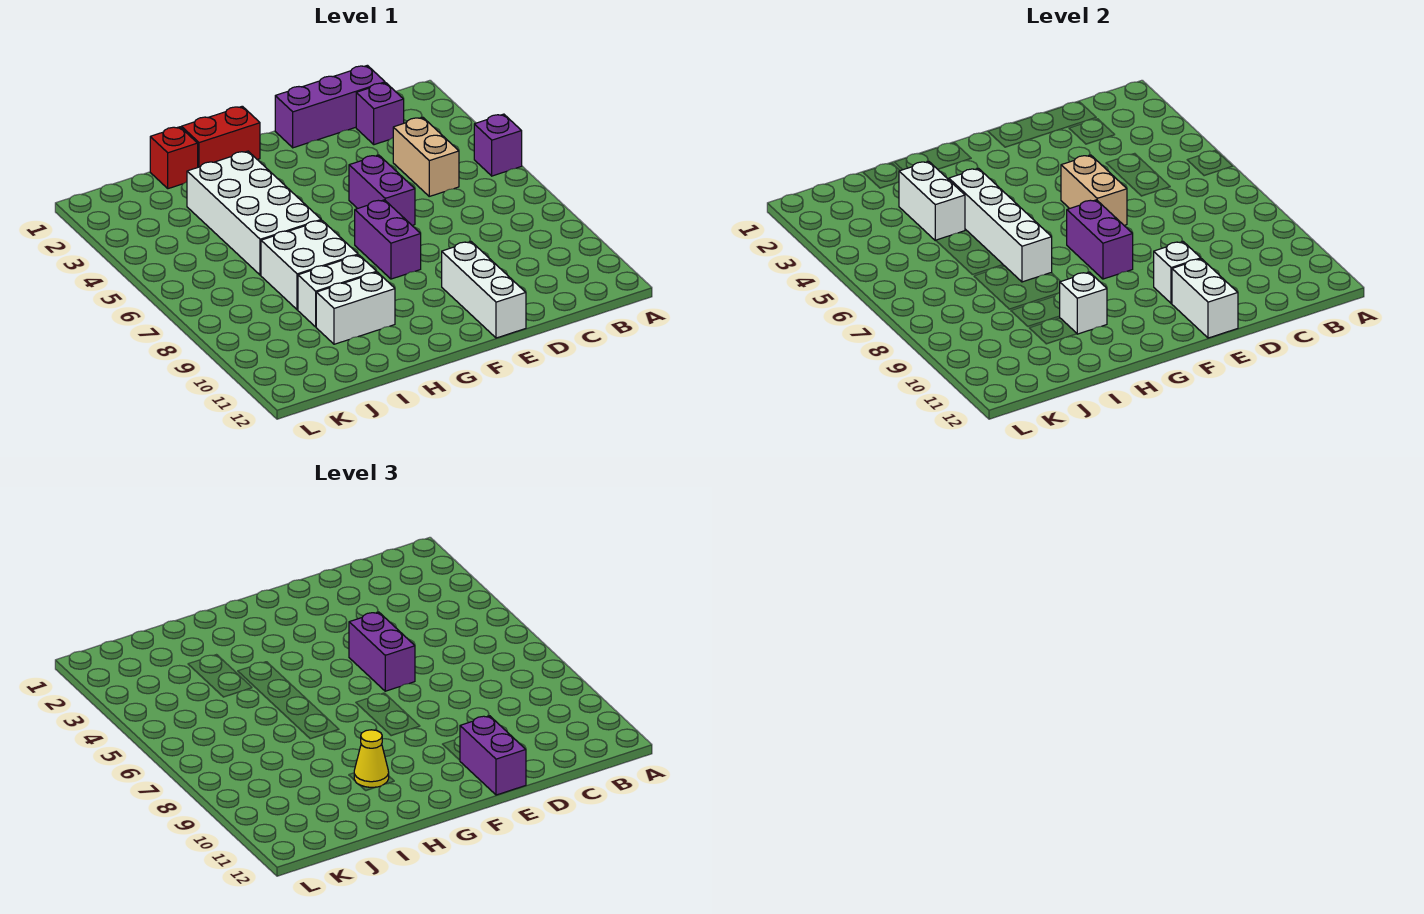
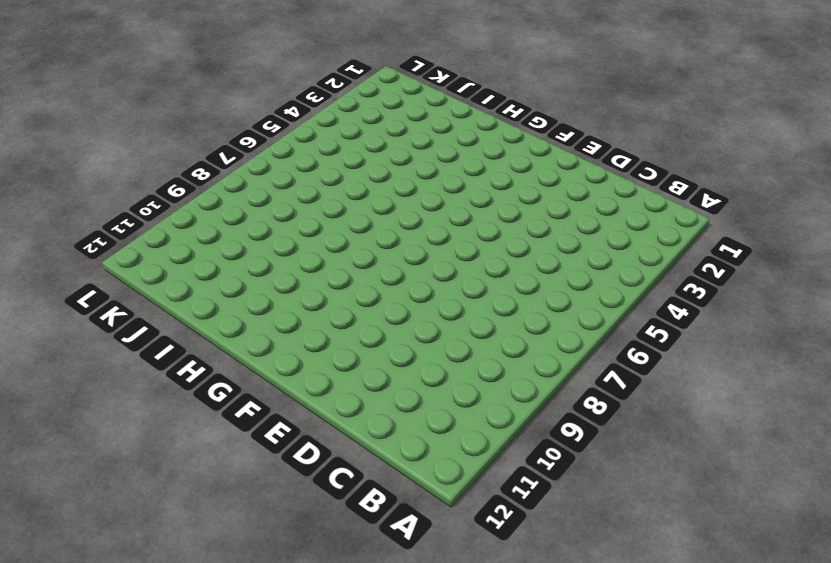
none -> purple brick A5 level 1
none -> purple brick C1:E1 level 1
none -> purple brick C2 level 1

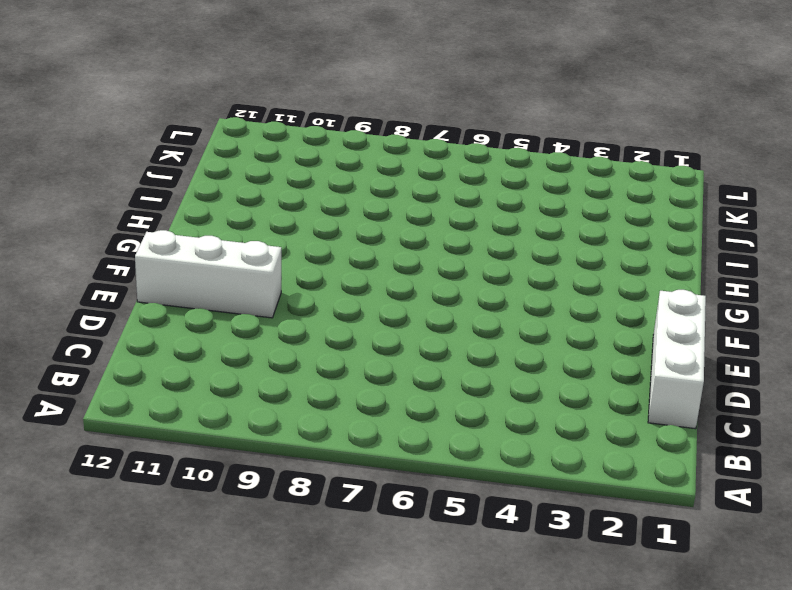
white brick C1:E1 level 1 -> purple brick C1:E1 level 1
none -> purple brick A5 level 1
none -> purple brick C2 level 1
none -> tan brick C4:C5 level 1

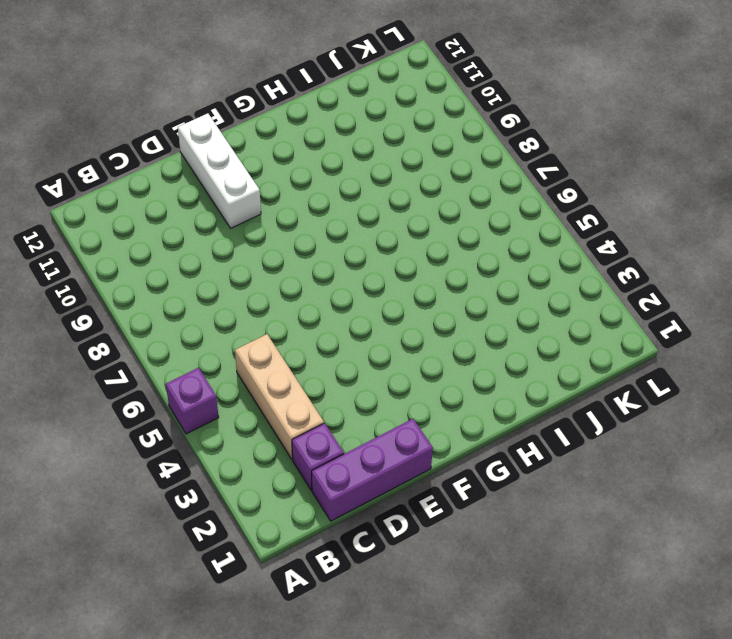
tan brick C3:C5 level 1 -> tan brick C4:C5 level 1
none -> purple brick E5:E6 level 1
none -> purple brick F7:F8 level 1
none -> red brick G1:H1 level 1

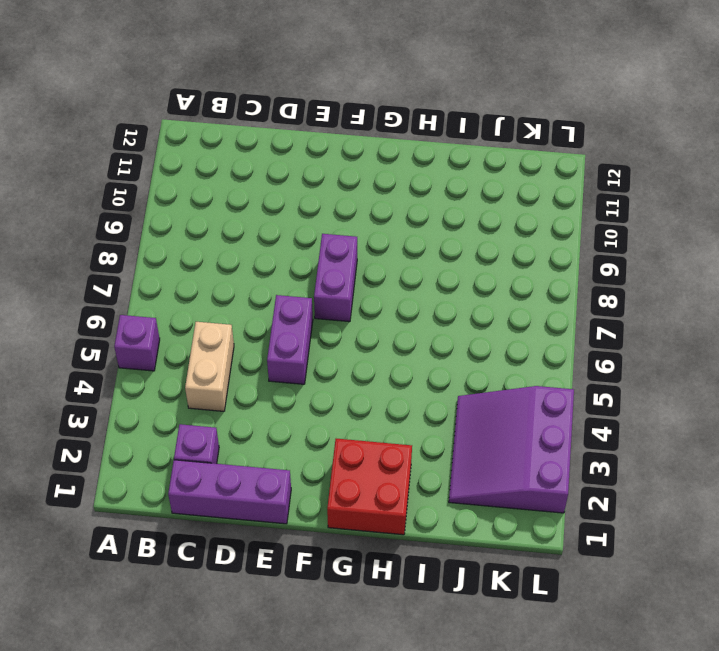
red brick G1:H2 level 1 -> red brick G1:H1 level 1
purple slope J2:L4 level 1 top L -> none
none -> white brick E10:E12 level 1
none -> white brick H3:I6 level 1
none -> white brick H7:I8 level 1

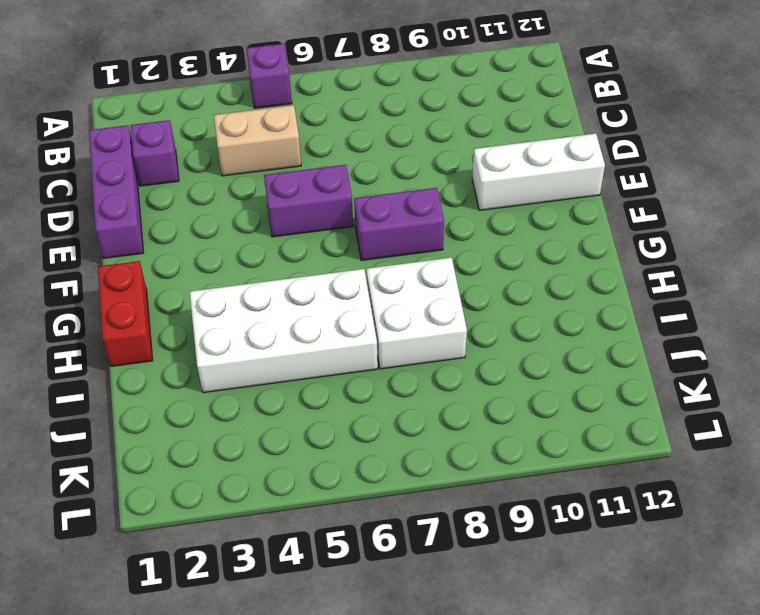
none -> white brick H9:I9 level 1
none -> white brick H10:I10 level 1
none -> red brick I1 level 1

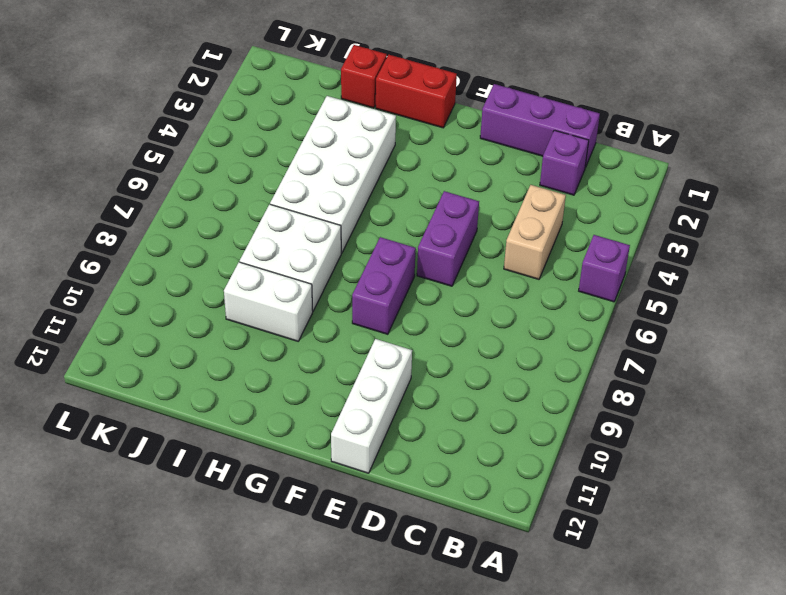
none -> white brick H10:I10 level 1
none -> tan brick E5:E6 level 2
none -> white brick E10 level 2

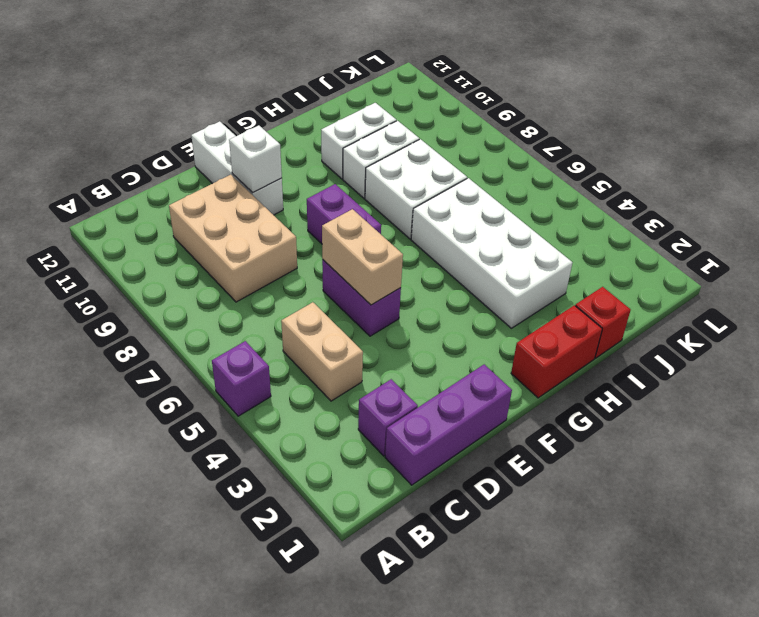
tan brick C8:D10 level 1 -> none
none -> white brick E11:E12 level 2
none -> purple brick F7:F8 level 2
none -> white brick H4:H7 level 2

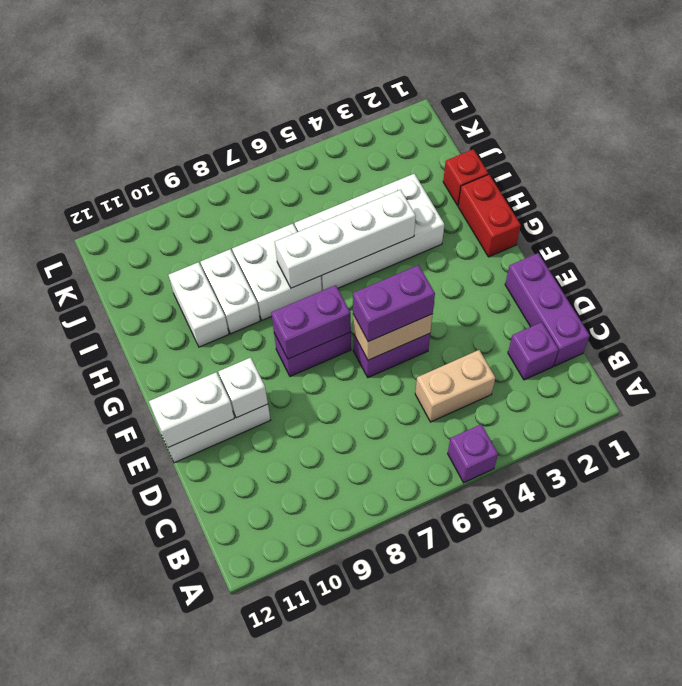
none -> white brick H10 level 2
none -> white brick I3:I4 level 2
none -> purple brick E11:E12 level 3

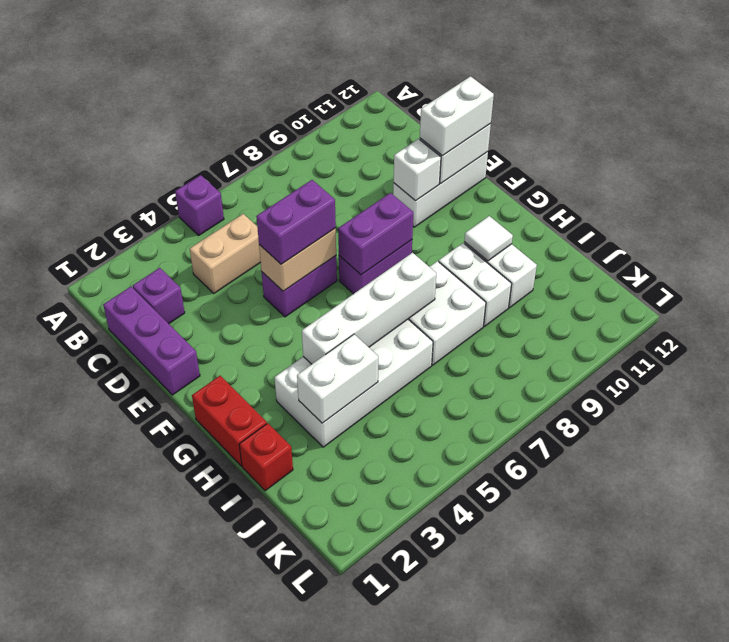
white brick E11:E12 level 3 -> purple brick E11:E12 level 3
white tile H10 level 2 -> white brick H10 level 2
none -> yellow cone H10 level 3

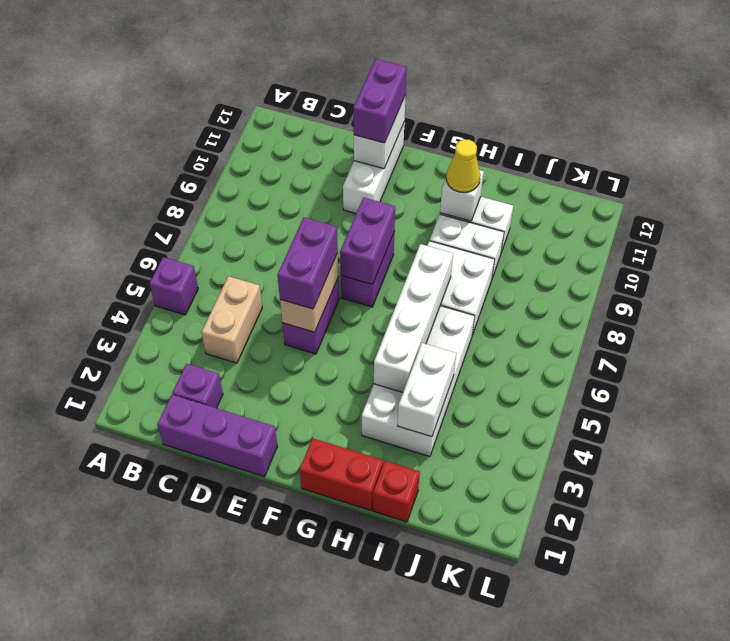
none -> white brick E10 level 2

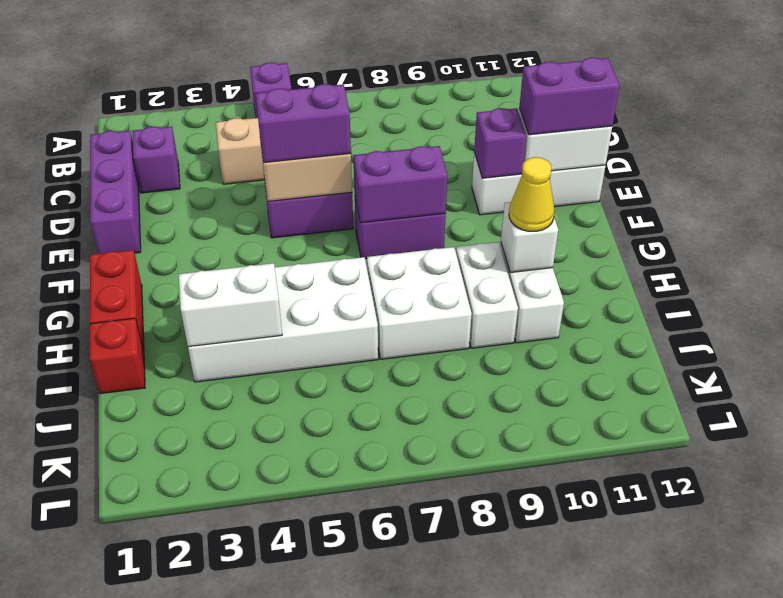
purple brick E10 level 2 -> white brick E10 level 2
none -> white brick H4:H7 level 2

